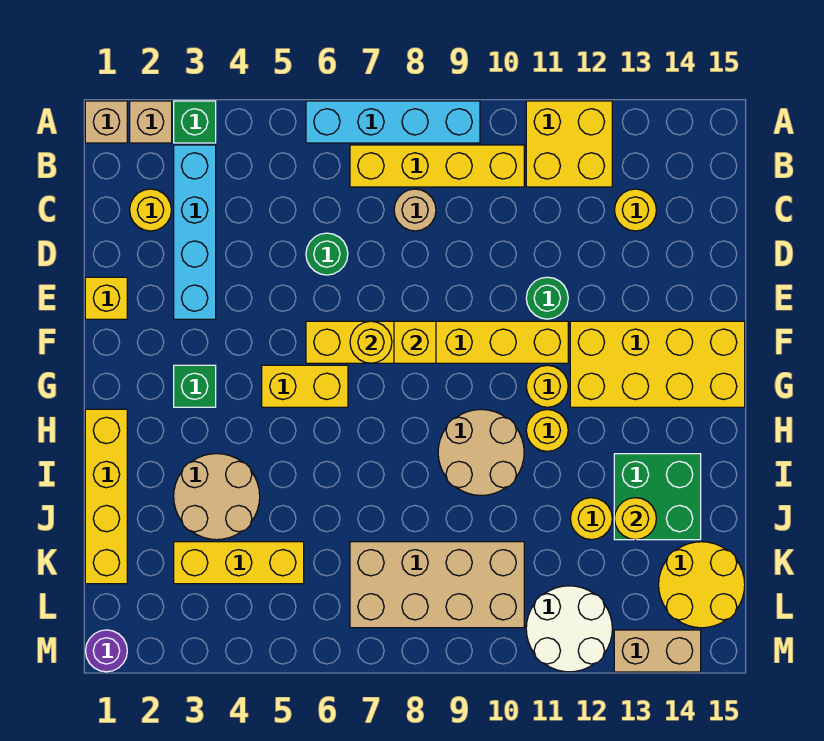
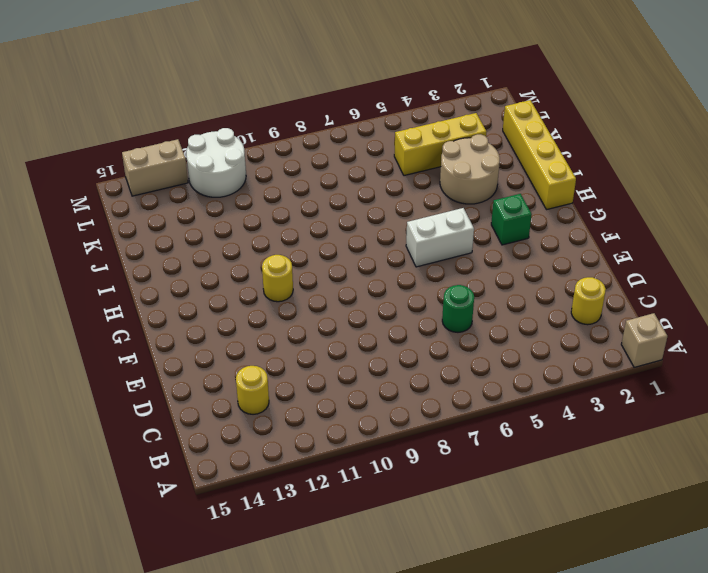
white brick G5:G6 level 1 -> yellow brick G5:G6 level 1
none -> tan brick A2 level 1
none -> green brick A3 level 1
none -> cyan brick A6:A9 level 1
none -> yellow brick A11:B12 level 1

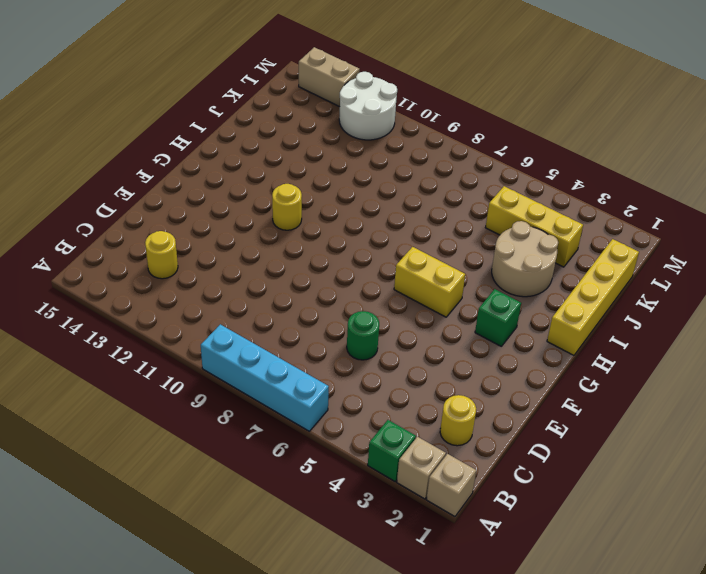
none -> yellow brick A11:B12 level 1
none -> cyan brick B3:E3 level 1
none -> yellow brick B7:B10 level 1
none -> tan round brick C8 level 1

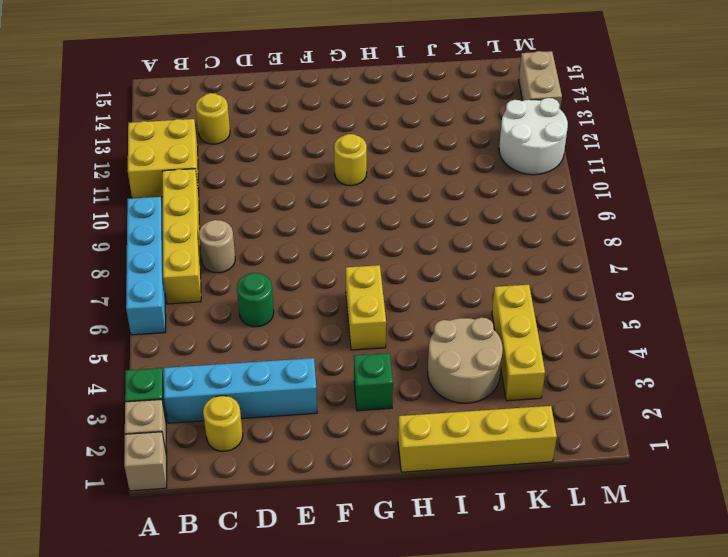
none -> yellow brick E1 level 1
none -> green round brick E11 level 1
none -> yellow brick F6:F11 level 1
none -> yellow brick F12:G15 level 1

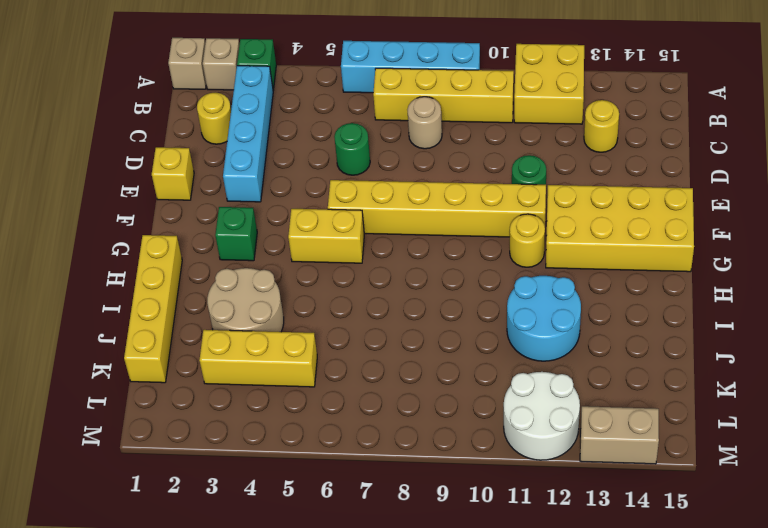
cyan round brick I11:J12 level 1 -> yellow round brick J12 level 1
none -> tan round brick H9:I10 level 1
none -> yellow round brick H11 level 1
none -> green brick I13:J14 level 1
none -> tan brick K7:L10 level 1

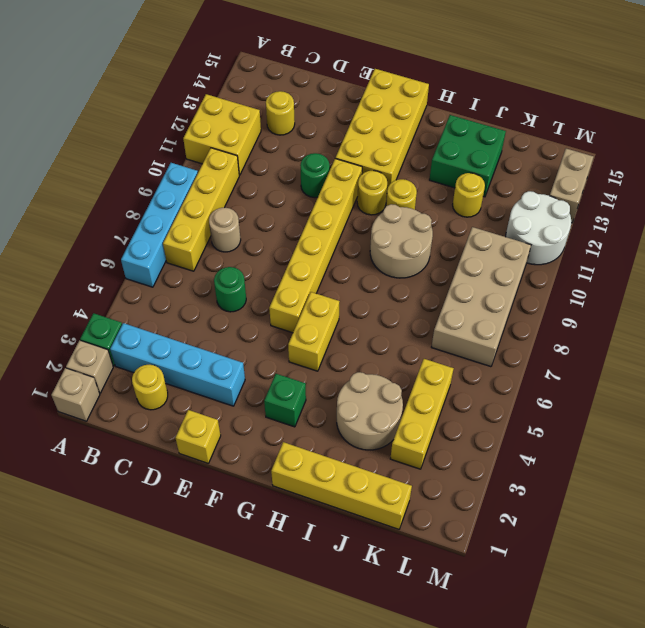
none -> yellow round brick K14:L15 level 1
none -> purple round brick M1 level 1
none -> yellow round brick F7 level 2
none -> yellow brick F8 level 2

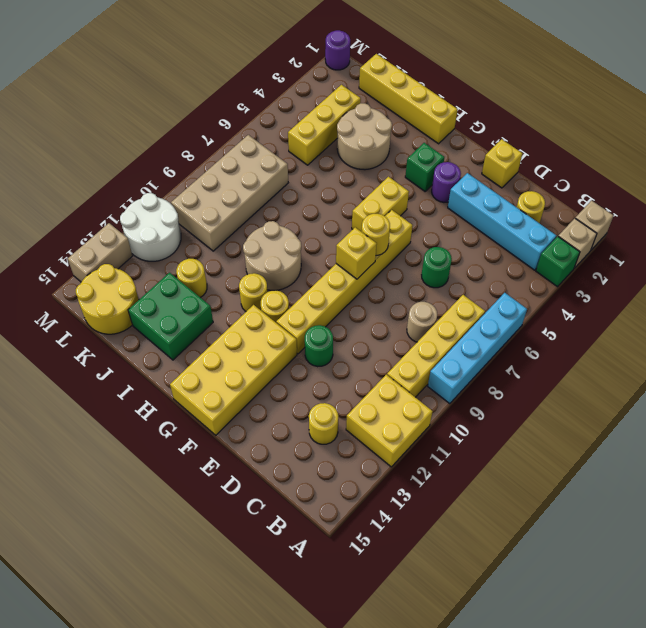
purple round brick F3 level 1 -> none
none -> yellow round brick J13 level 2

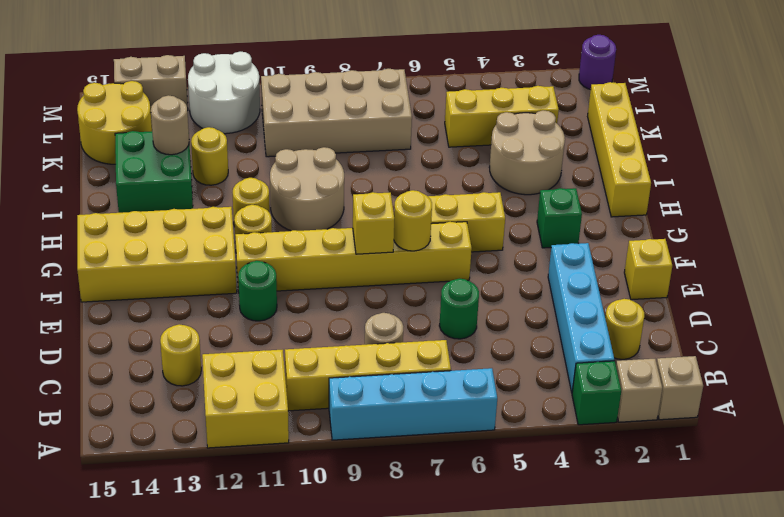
tan round brick J13 level 2 -> yellow round brick J13 level 2

